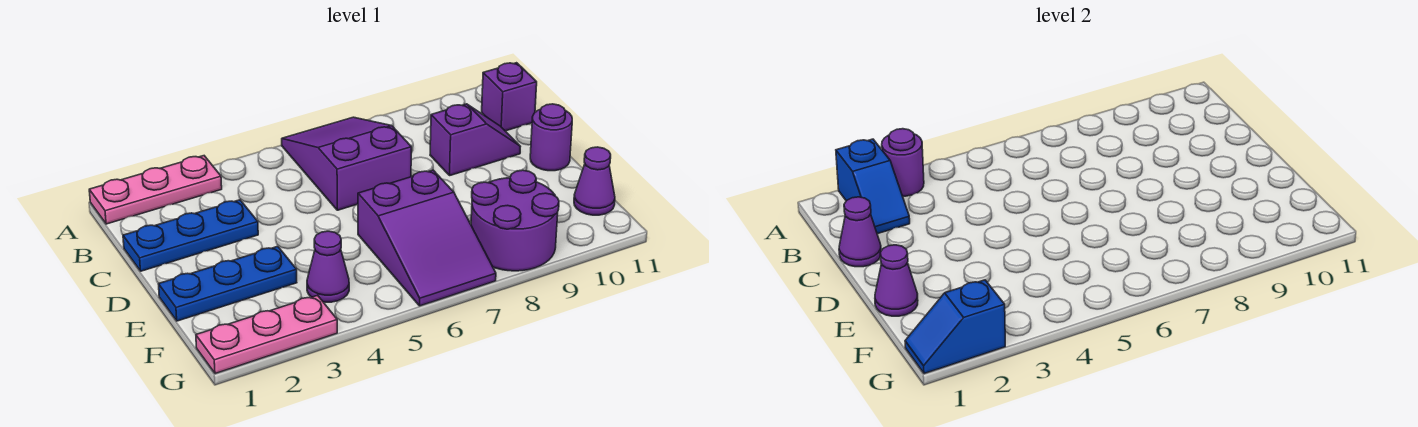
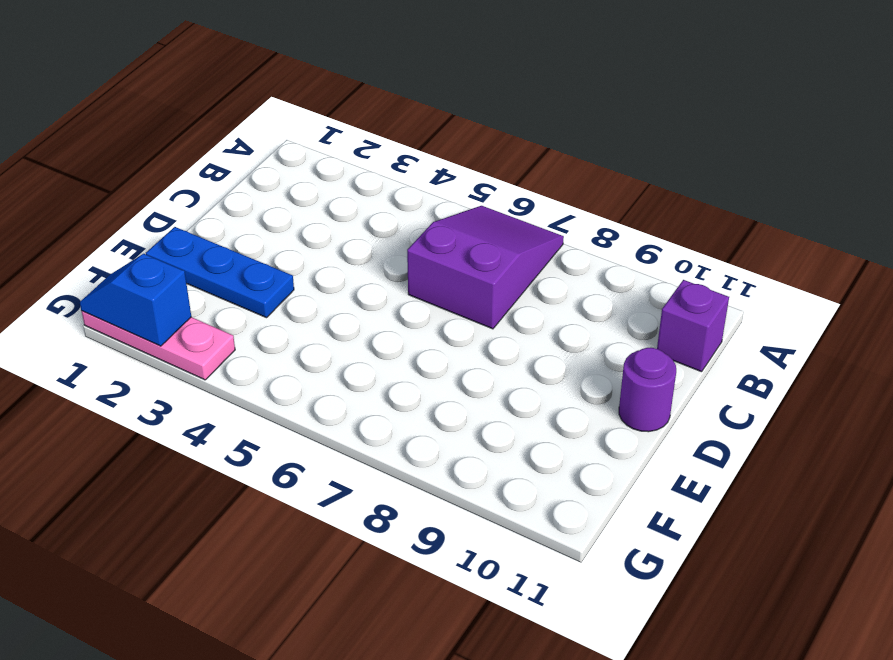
none -> pink plate A1:A3 level 1
none -> blue plate C1:C3 level 1
none -> purple slope C9:C10 level 1 top 9

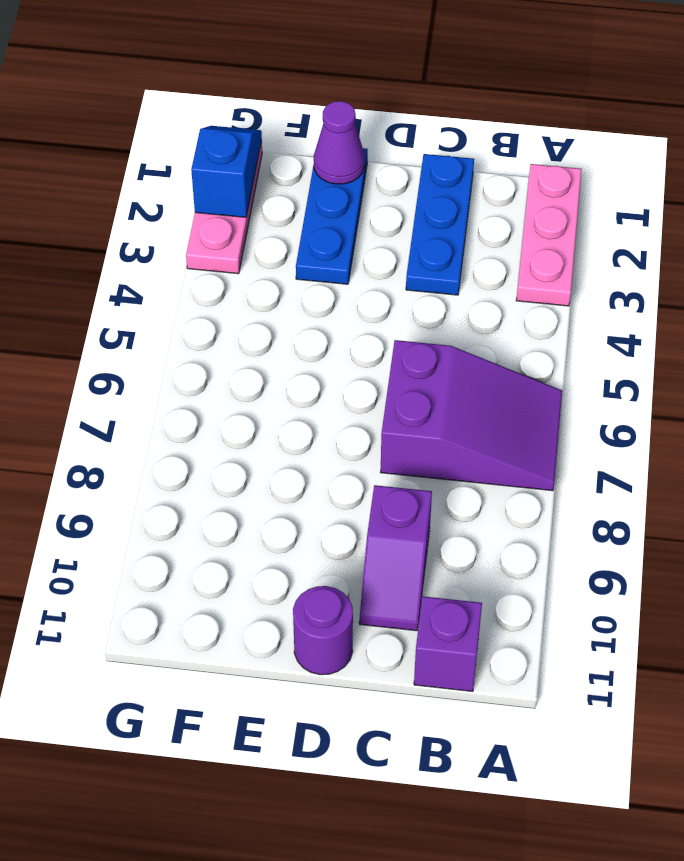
none -> purple slope E6:G7 level 1 top E
none -> purple cone F4 level 1
none -> purple round brick F8:G9 level 1

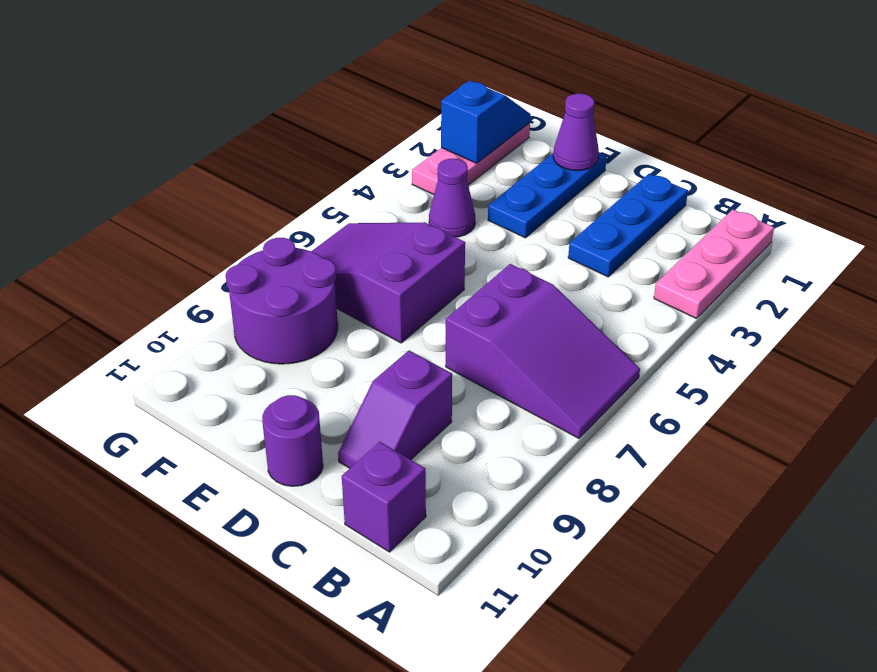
none -> purple cone F11 level 1
none -> blue slope A2:B2 level 2 top A
none -> purple round brick A3 level 2

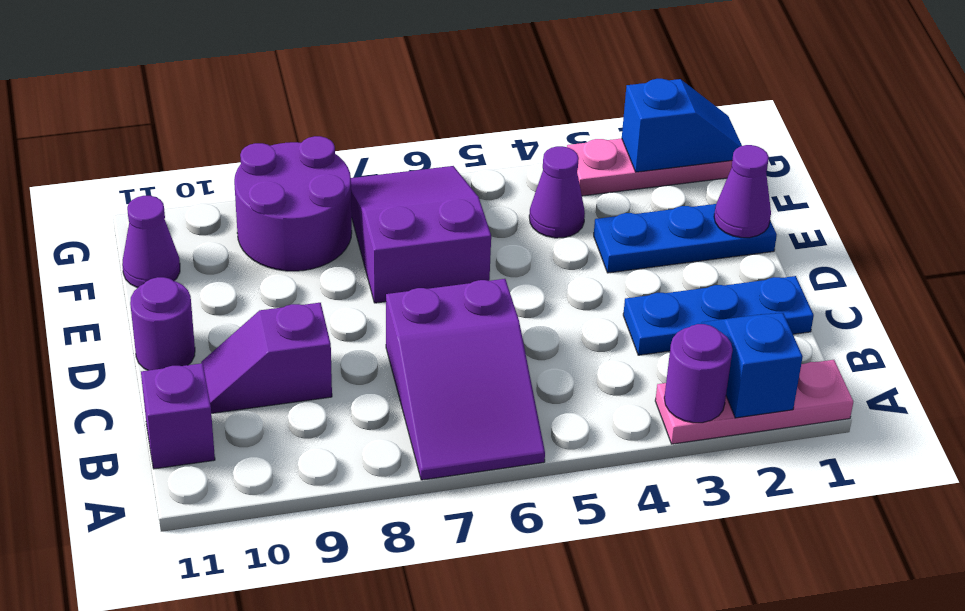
none -> purple cone C1 level 2

